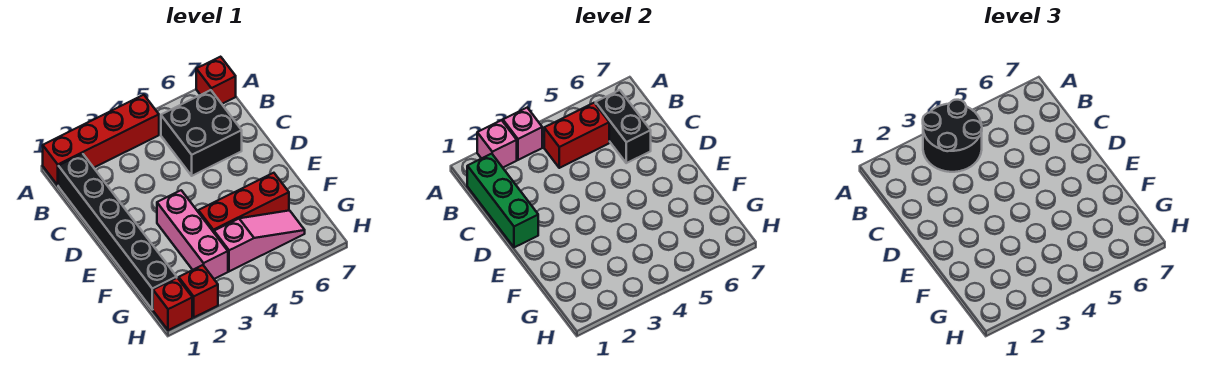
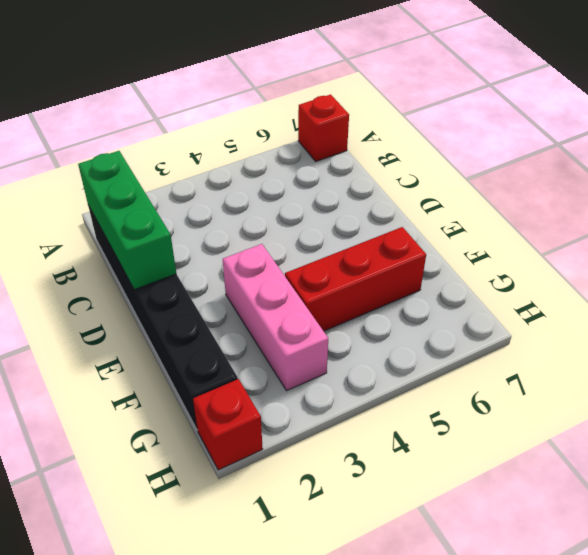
none -> red brick A1:A4 level 1
none -> black brick B5:C6 level 1
none -> pink slope G4:G6 level 1 top 4

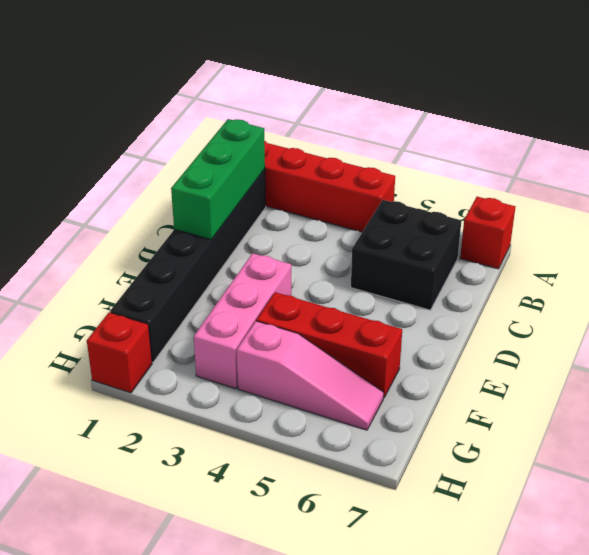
none -> red brick H2 level 1
none -> pink brick A2 level 2
none -> pink brick A3 level 2

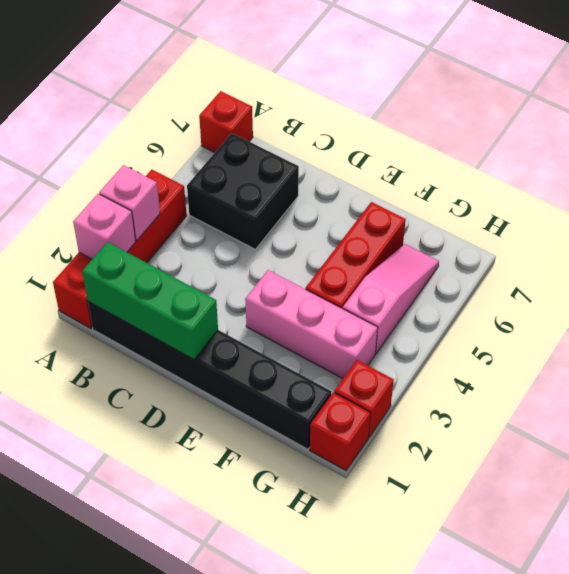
none -> red brick B4:B5 level 2
none -> black brick B6:C6 level 2
none -> black round brick A3:B4 level 3

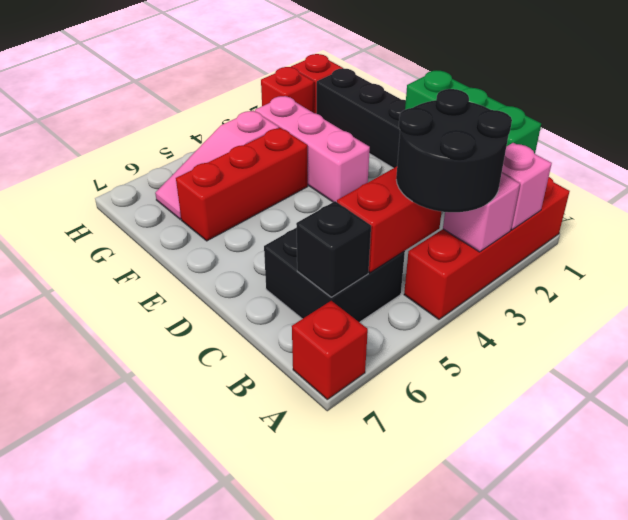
black brick B6 level 2 -> black brick B6:C6 level 2

